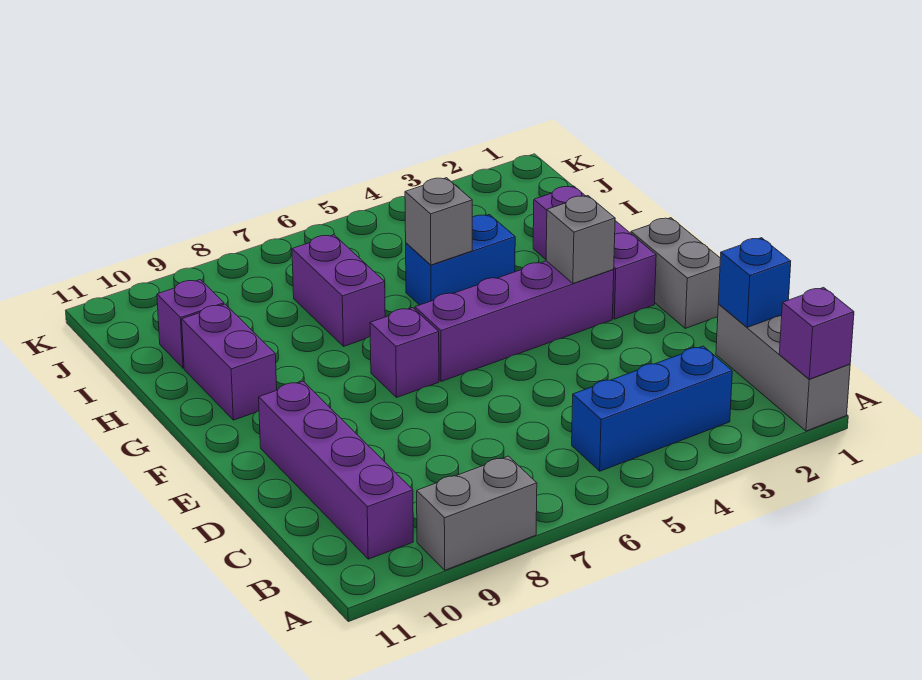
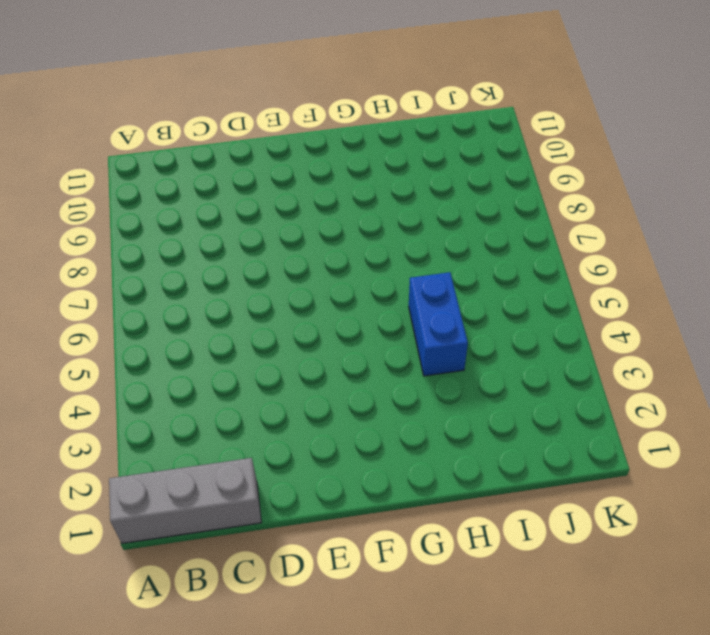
none -> grey brick A8:A9 level 1
none -> blue brick B3:B5 level 1
none -> purple brick B10:E10 level 1

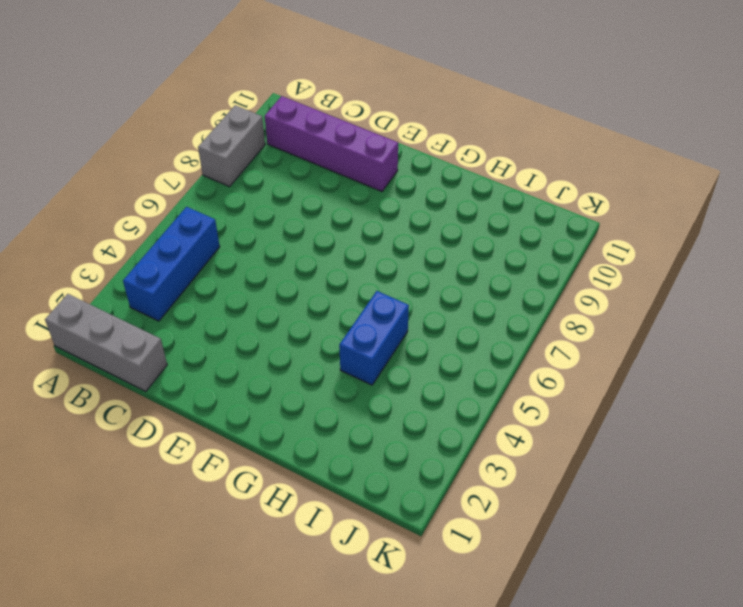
none -> grey brick E1:F1 level 1
none -> purple brick F2:H2 level 1
none -> purple brick F3:F6 level 1

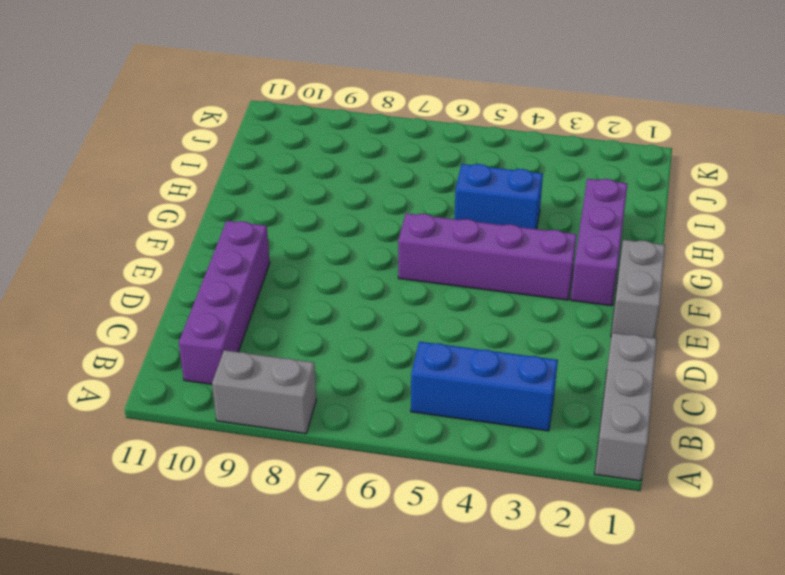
none -> purple brick F7 level 1
none -> purple brick G10:H10 level 1
none -> purple brick H7:I7 level 1

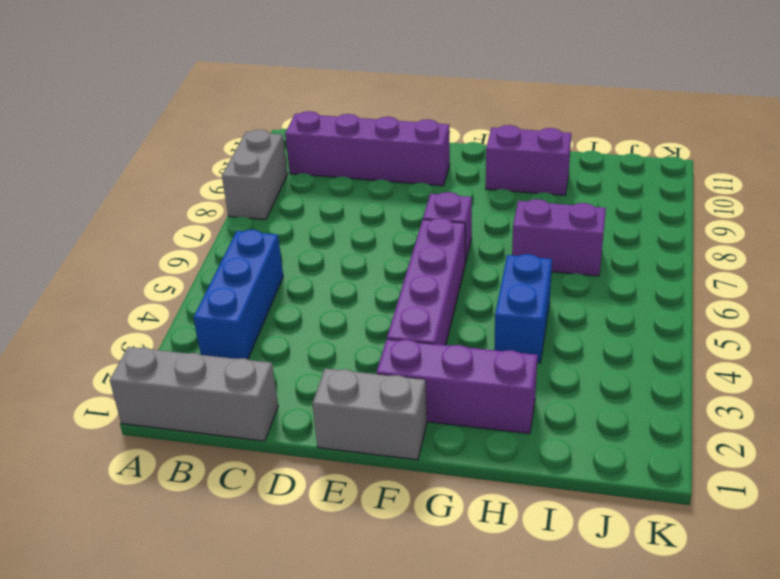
none -> purple brick I10 level 1
none -> purple brick A1 level 2
none -> blue brick C1 level 2

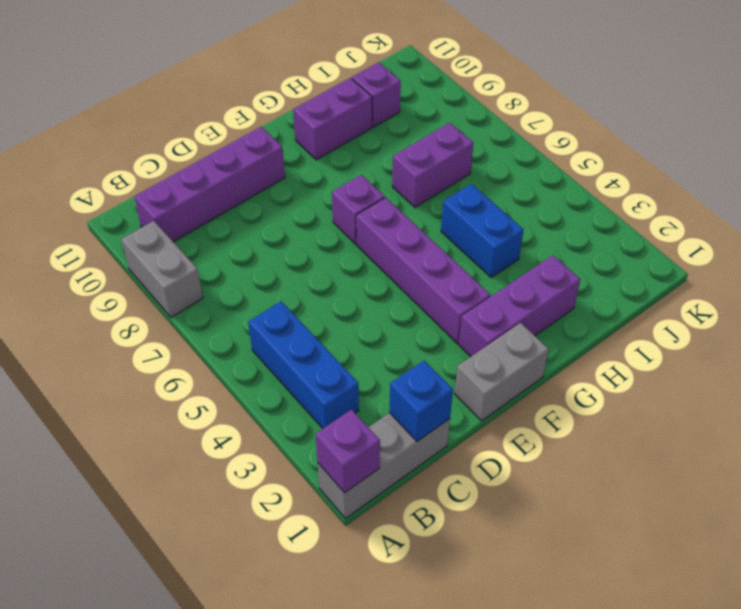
none -> grey brick F3 level 2
none -> grey brick H5 level 2

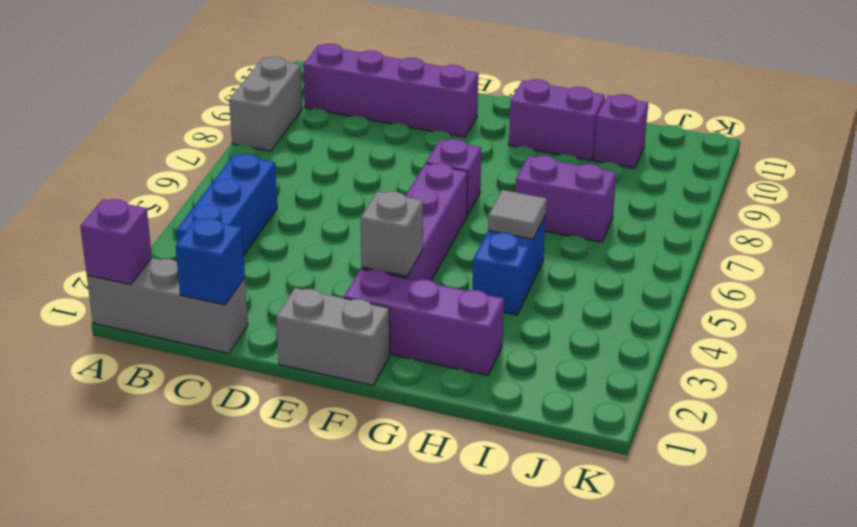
grey tile H5 level 2 -> grey brick H5 level 2

